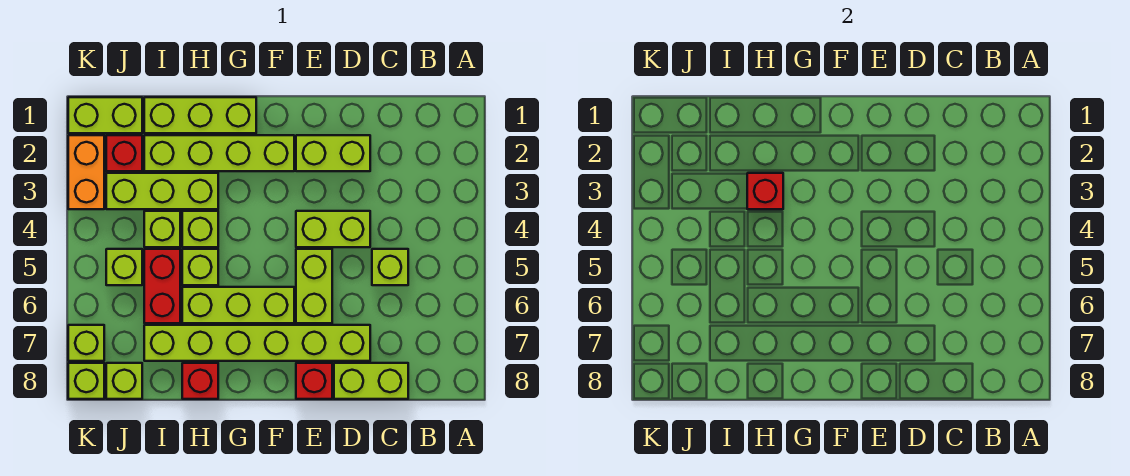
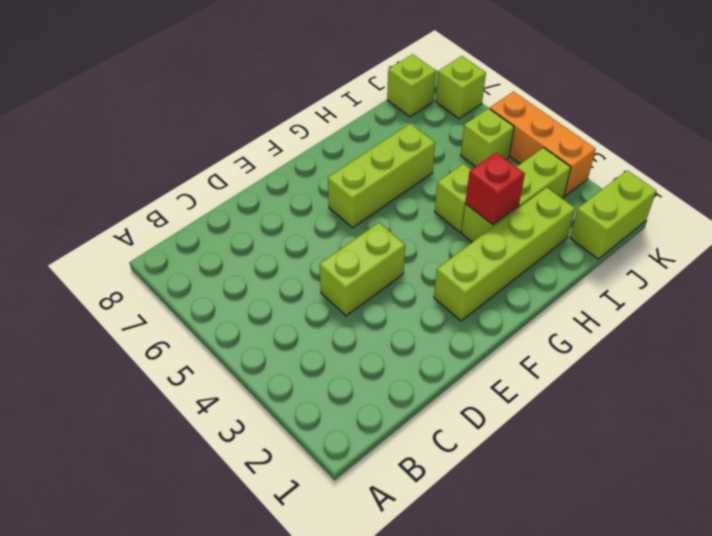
orange brick K3:K5 level 1 -> orange brick K2:K3 level 1
none -> lime brick C5 level 1
none -> lime brick C8:D8 level 1
none -> lime brick D2:E2 level 1

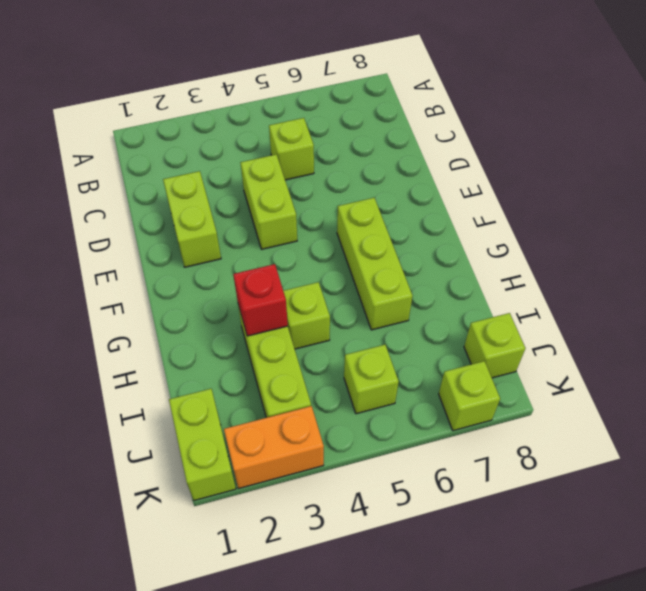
none -> lime brick C8:D8 level 1
none -> lime brick D7:I7 level 1
none -> lime brick E5:E6 level 1

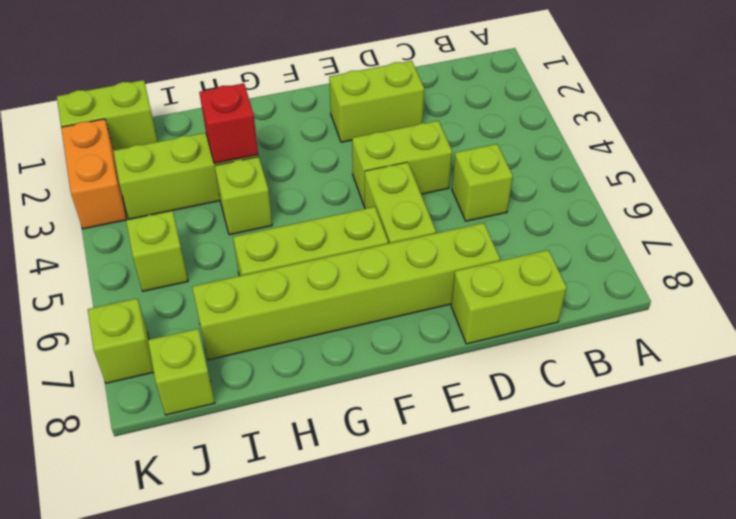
none -> red brick E8 level 1
none -> lime brick F2:I2 level 1
none -> lime brick G1:I1 level 1

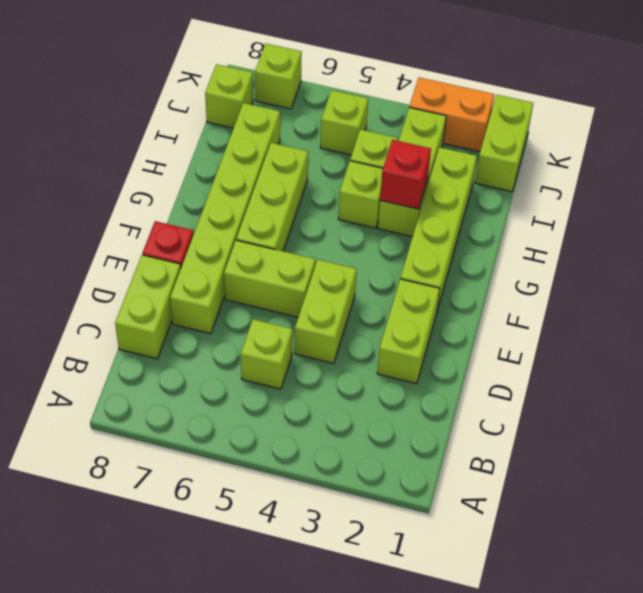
none -> lime brick G1:I1 level 1
none -> lime brick H5 level 1
none -> red brick H8 level 1

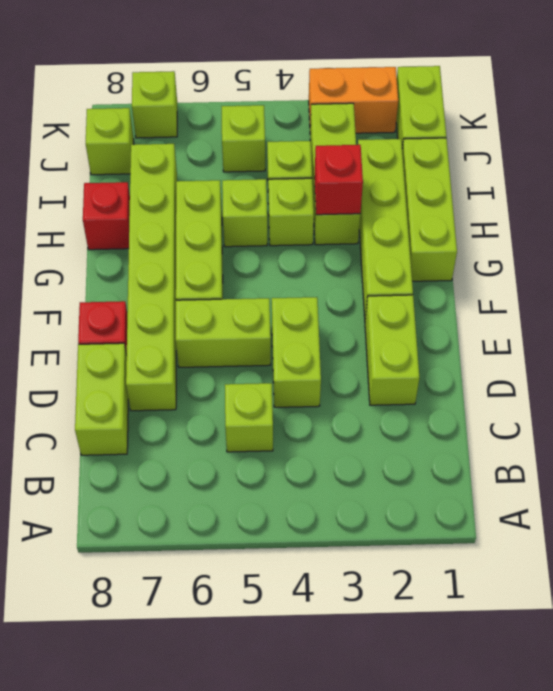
none -> red brick I5:I6 level 1
none -> red brick J2 level 1
none -> lime brick K8 level 1

